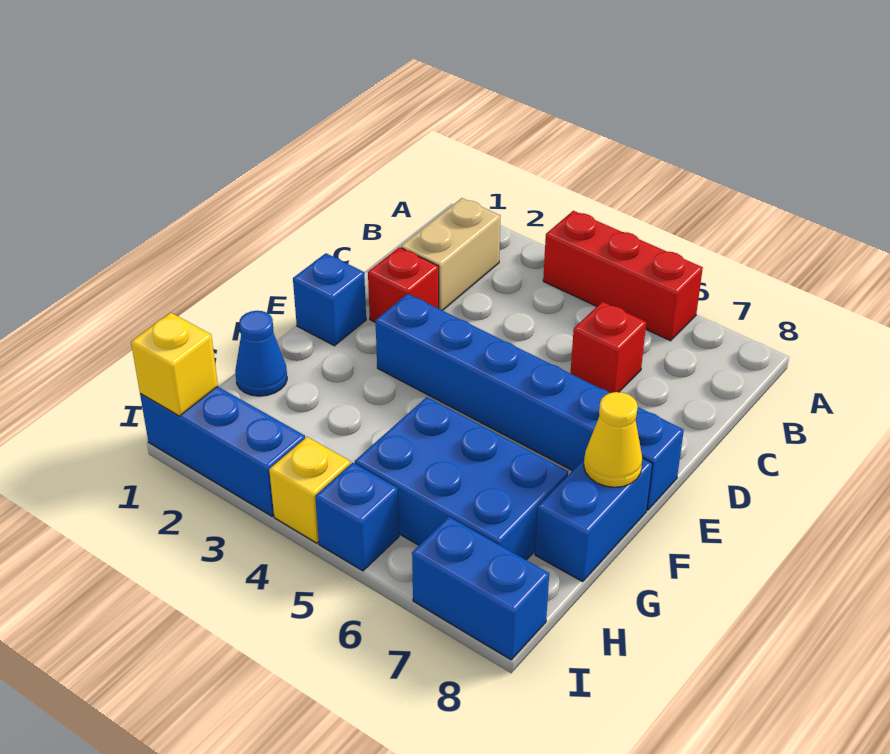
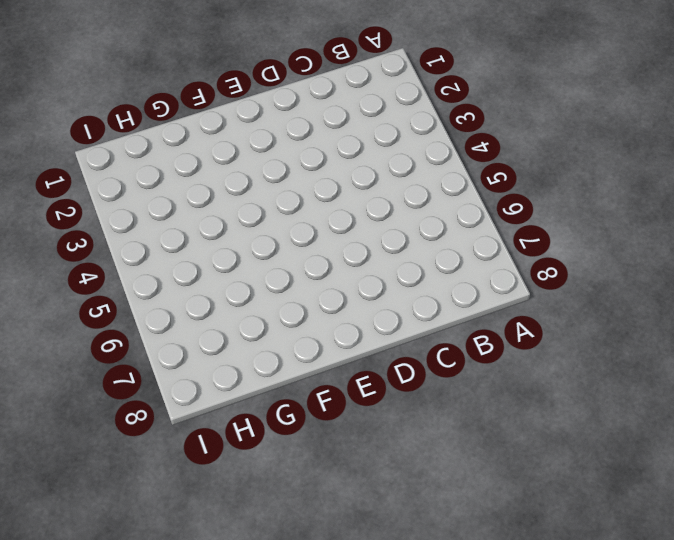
none -> red brick A4:A6 level 1
none -> tan brick B2:C2 level 1
none -> red brick C6 level 1

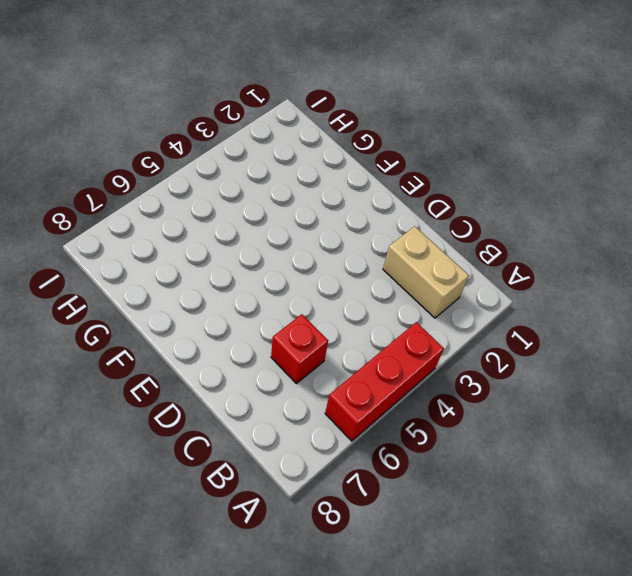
none -> red brick D2 level 1
none -> blue brick E1 level 1
none -> blue brick E3:E8 level 1

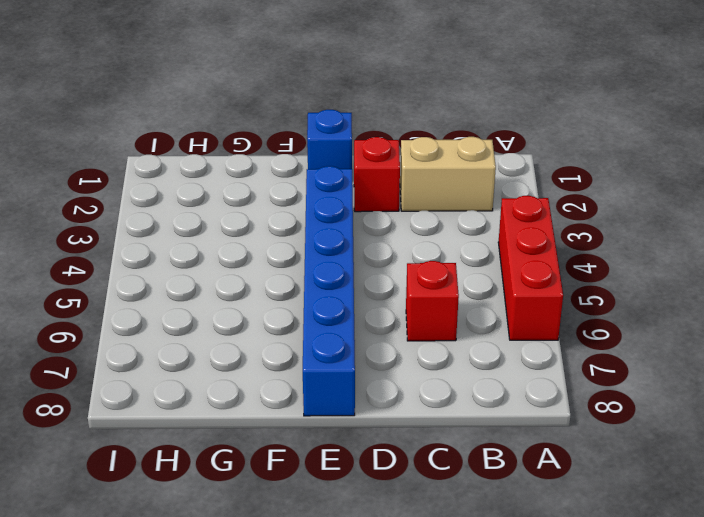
none -> blue brick F8:G8 level 1
none -> blue cone G1 level 1
none -> blue brick G5:H7 level 1

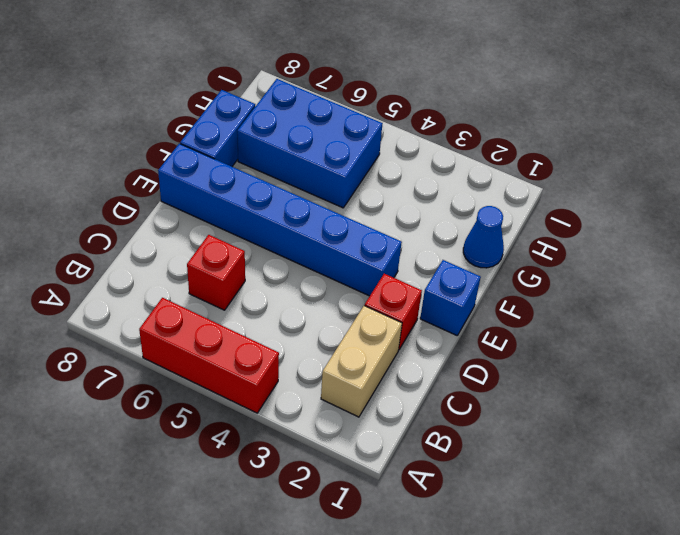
none -> blue brick I1:I3 level 1
none -> yellow brick I4 level 1
none -> blue brick I5 level 1

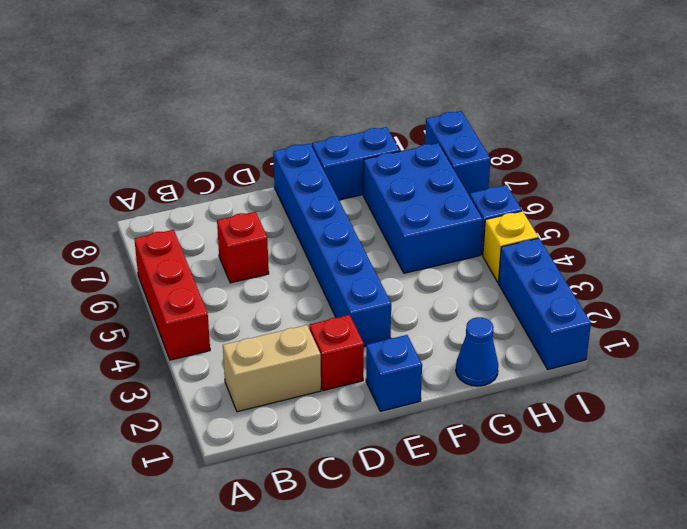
none -> yellow cone F8 level 2
none -> yellow brick I1 level 2

